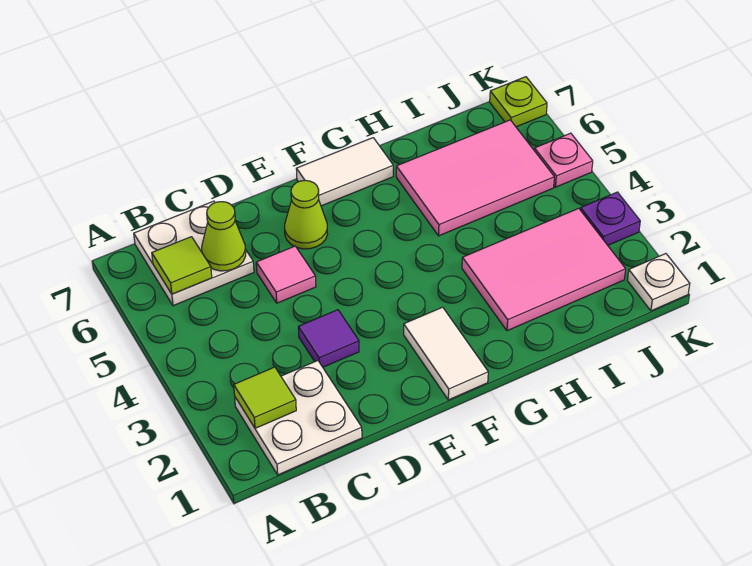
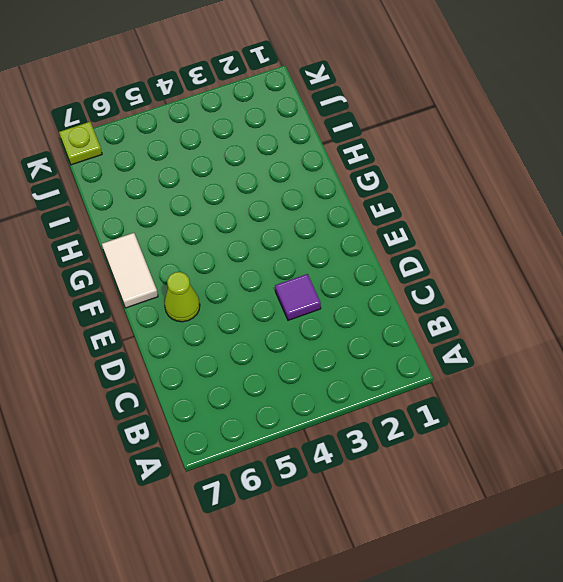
none -> white plate B1:C2 level 1
none -> white plate B6:C7 level 1
none -> pink tile D5 level 1

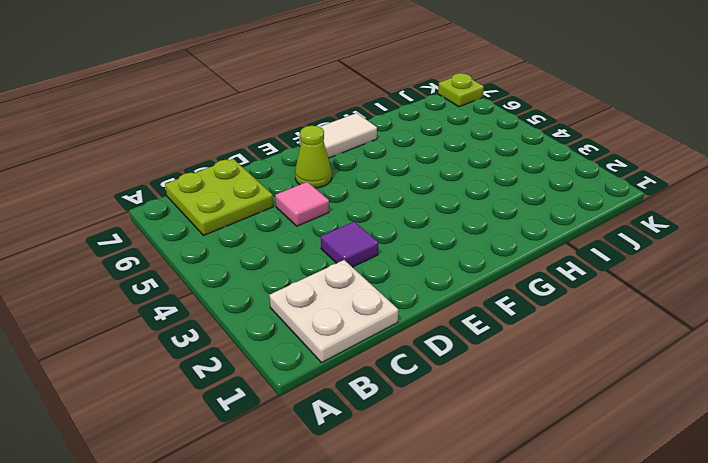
lime plate B6:C7 level 1 -> white plate B6:C7 level 1
none -> white tile F1:F2 level 1
none -> pink tile H2:J3 level 1
none -> pink tile H5:J6 level 1

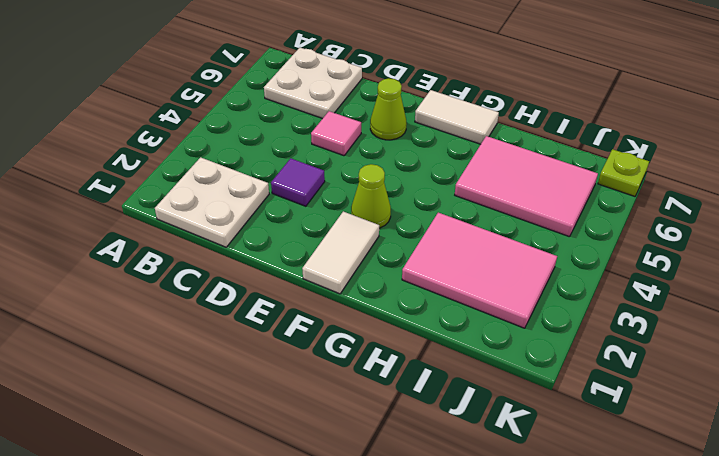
lime cone F3 level 1 -> lime cone C6 level 2
none -> white plate K1 level 1
none -> purple plate K3 level 1
none -> pink plate K5 level 1

